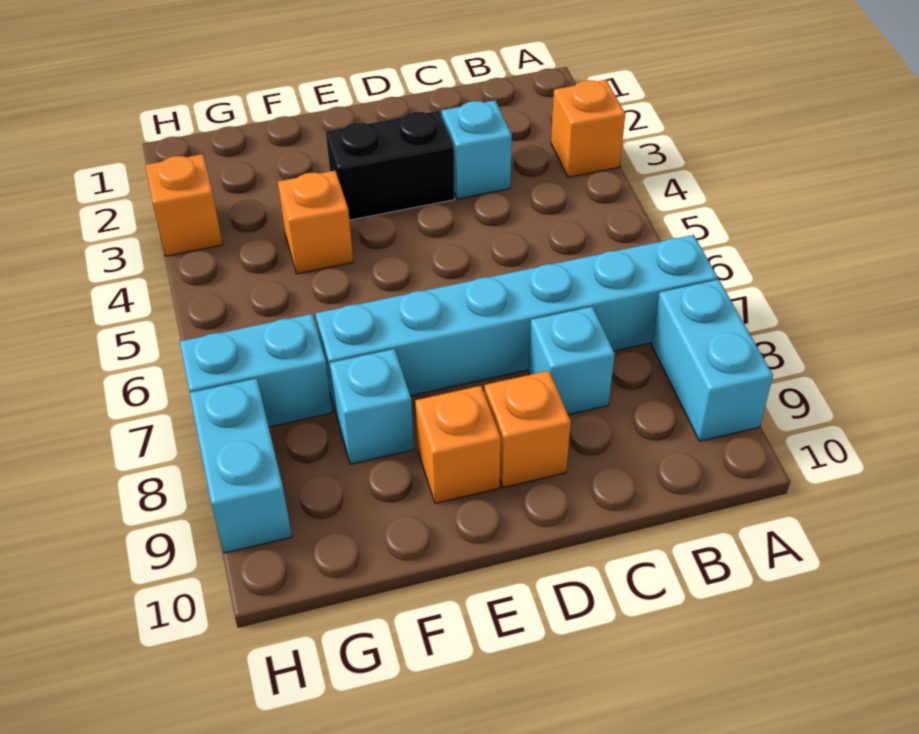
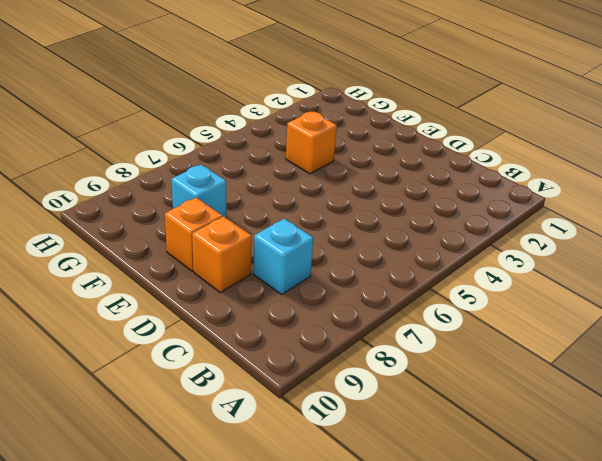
none -> orange brick A3 level 1
none -> cyan brick A7:F7 level 1
none -> cyan brick A8:A9 level 1

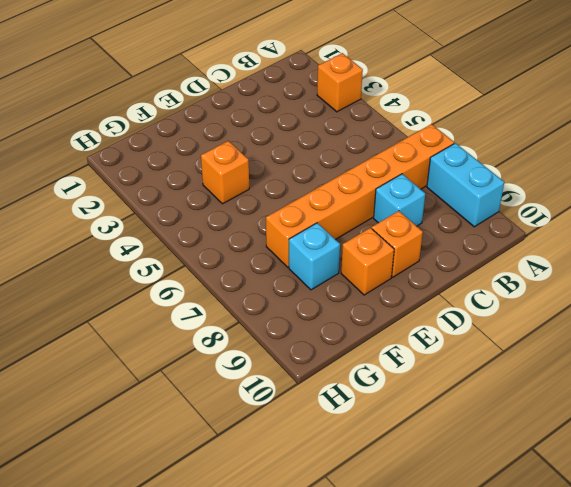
orange brick A7:F7 level 1 -> cyan brick A7:F7 level 1
none -> cyan brick C3 level 1
none -> black brick D3:E3 level 1
none -> cyan brick G7:H7 level 1

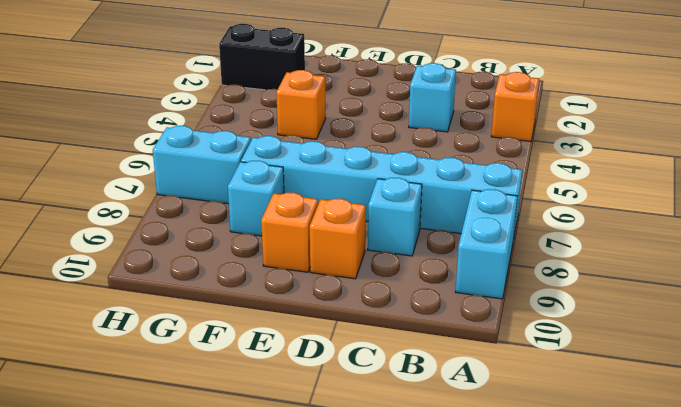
black brick G2:H2 level 1 -> black brick D3:E3 level 1
none -> orange brick H3 level 1
none -> cyan brick H8:H9 level 1

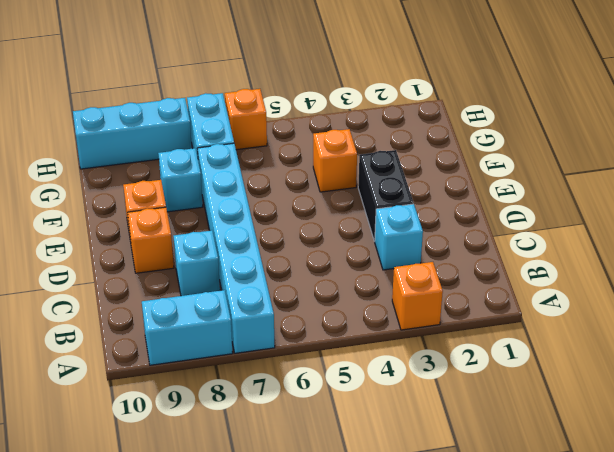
orange brick H6 level 1 -> orange brick H3 level 1
cyan brick H8:H10 level 1 -> cyan brick H8:H9 level 1

